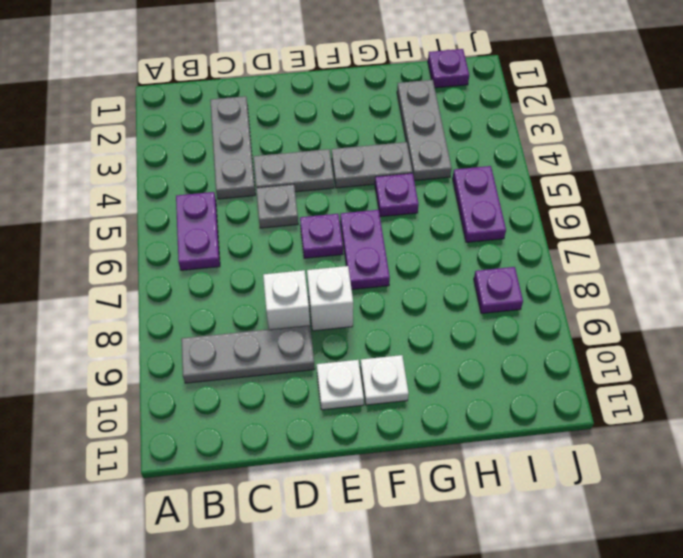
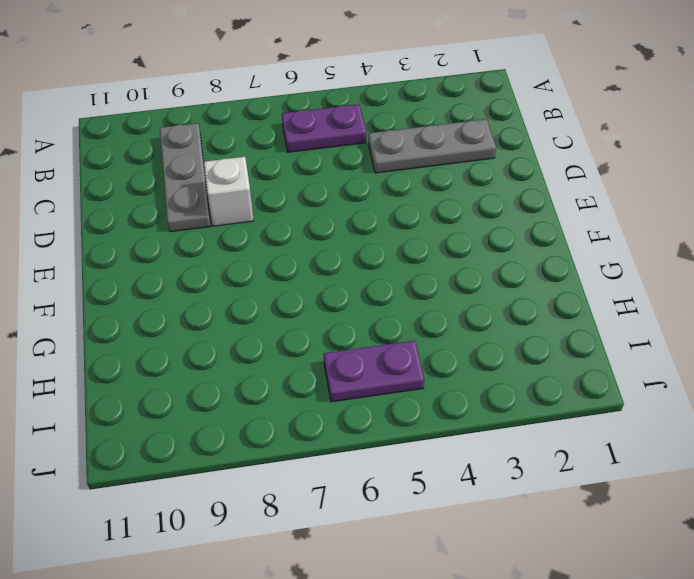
none -> grey plate D4:E4 level 1
none -> grey plate D5 level 1
none -> purple plate E6 level 1

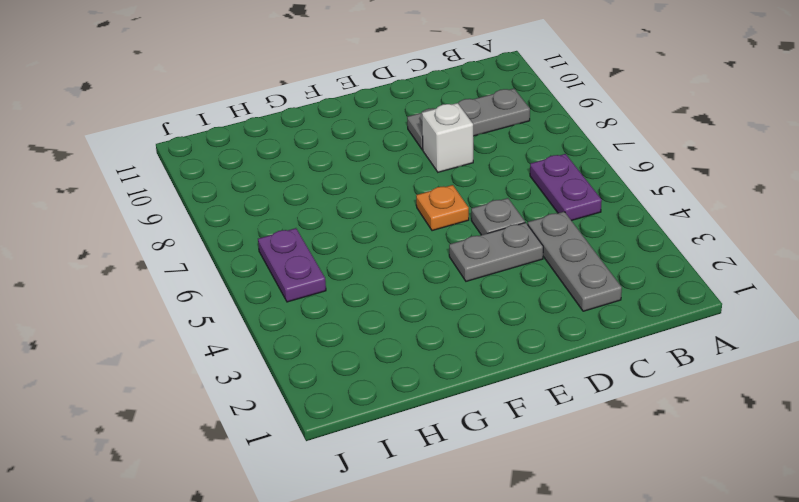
orange plate E6 level 1 -> purple plate E6 level 1
none -> white brick E8 level 1
none -> white plate E10 level 1
none -> grey plate F4:G4 level 1

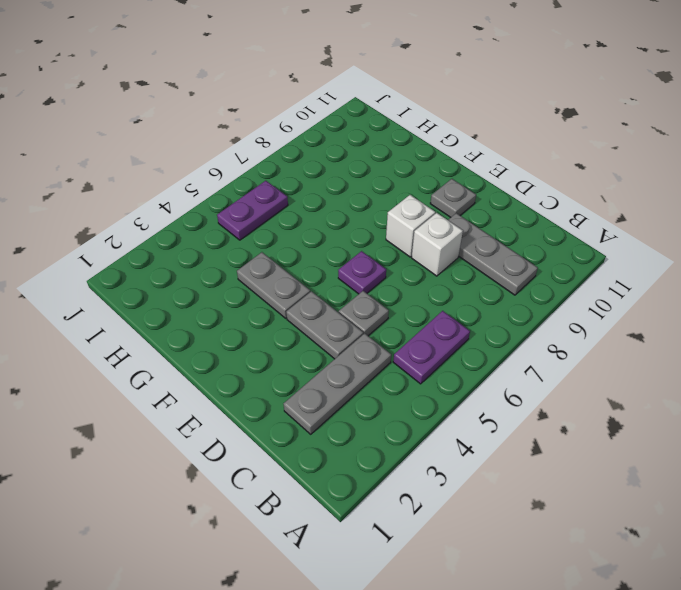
grey plate E10 level 1 -> white plate E10 level 1
none -> purple plate F6:F7 level 1
none -> white plate F10 level 1
none -> purple plate G5 level 1

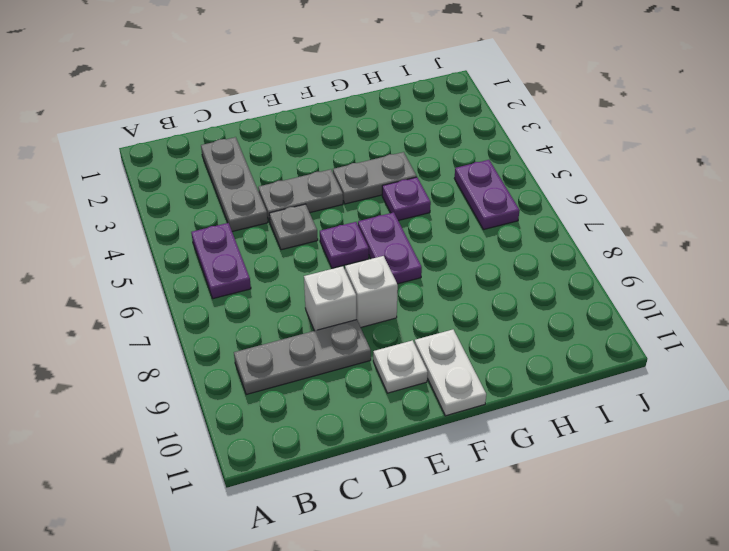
white plate F10:F11 level 1 -> white plate F10 level 1
none -> grey plate H2:H4 level 1
none -> purple plate I1 level 1
none -> purple plate I8 level 1

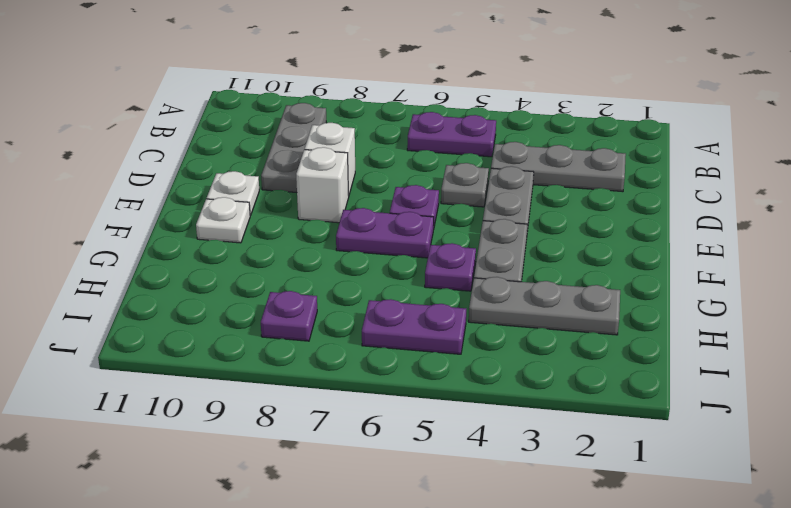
none -> purple plate I1 level 1

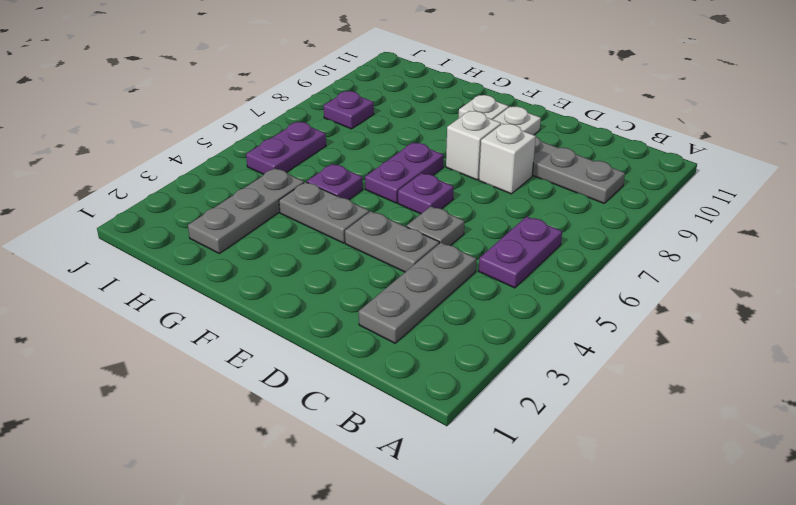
none -> purple plate I1 level 1

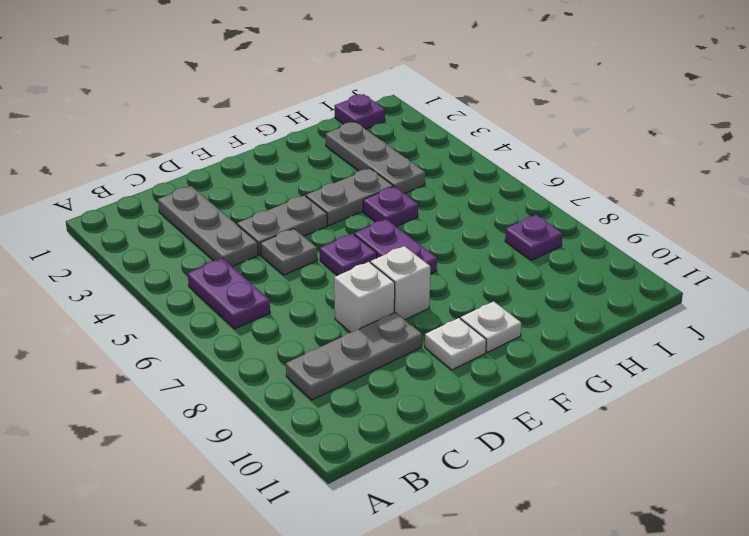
none -> purple plate I5:I6 level 1

